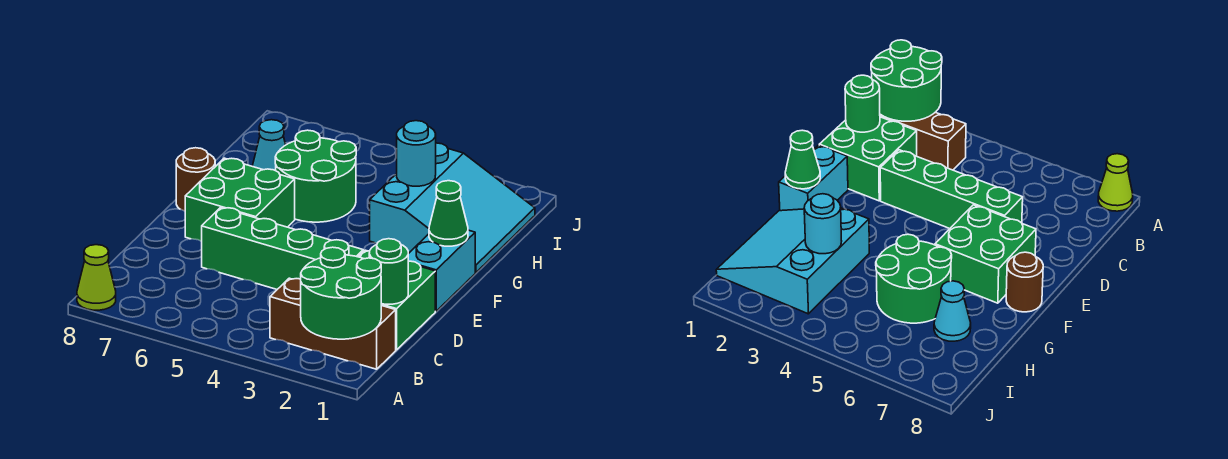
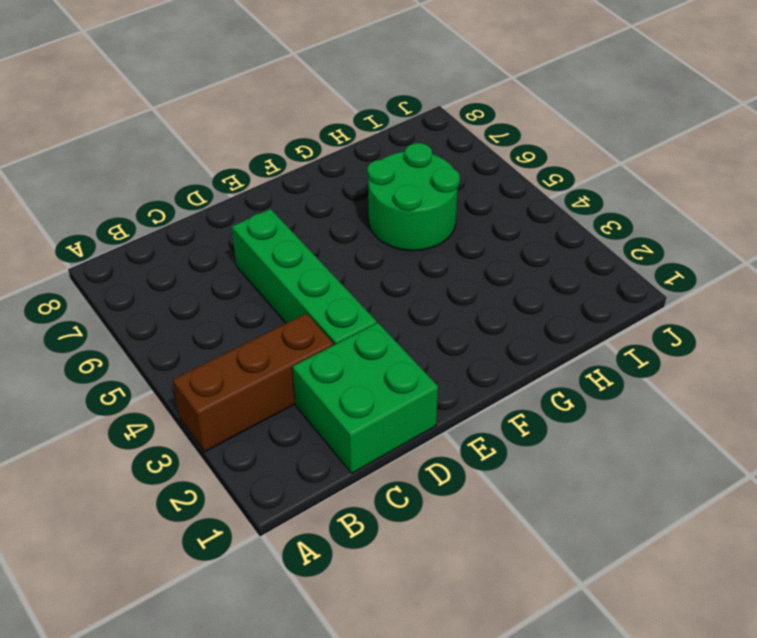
brown brick A3:C3 level 1 -> brown brick B1:B3 level 1
none -> lime cone A8 level 1
none -> cyan brick E1:F1 level 1
none -> green brick E6:F7 level 1

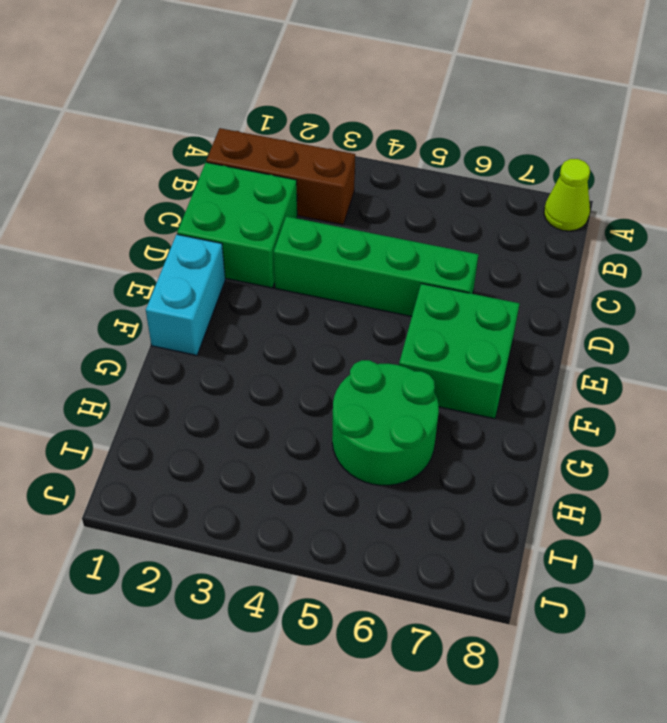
none -> brown round brick F8 level 1
none -> cyan slope G1:I3 level 1 top 3
none -> cyan cone H7 level 1

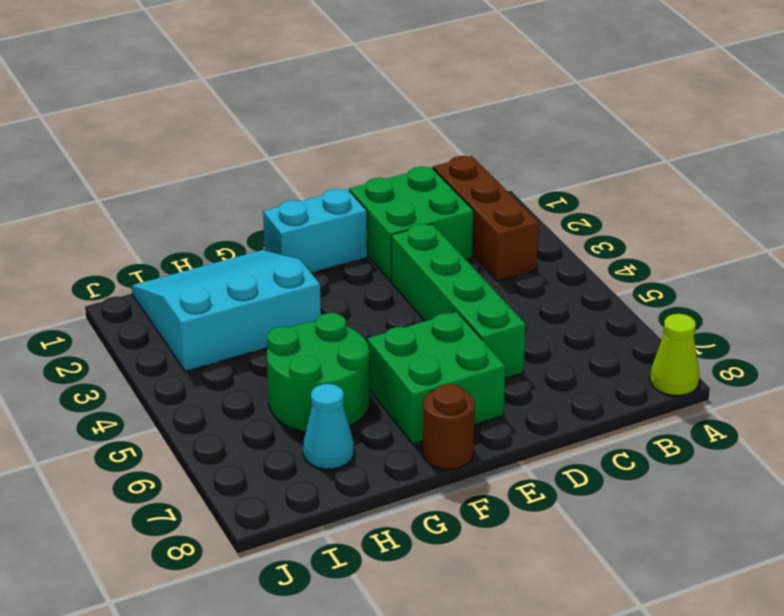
none -> green round brick A1:B2 level 2
none -> green round brick C1 level 2
none -> green cone F1 level 2

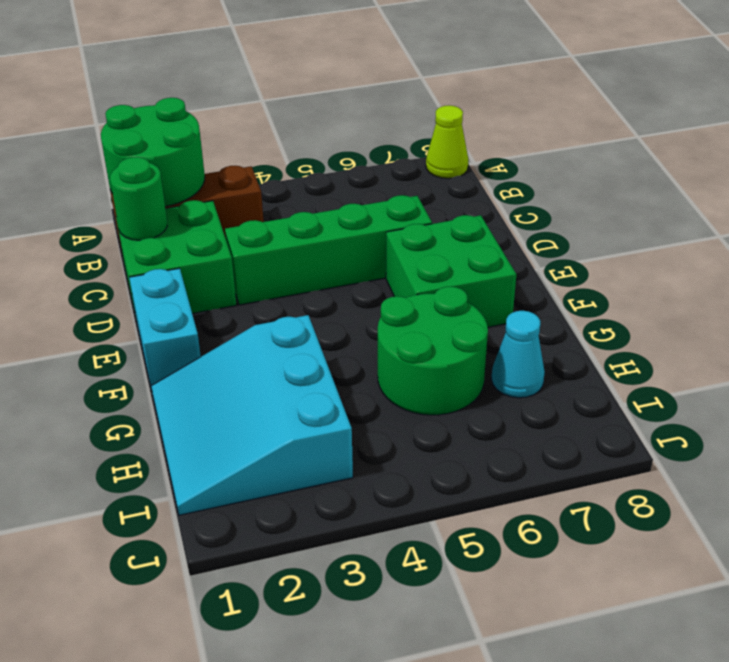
none -> brown round brick F8 level 1
none -> green cone F1 level 2
none -> cyan round brick H3 level 2

